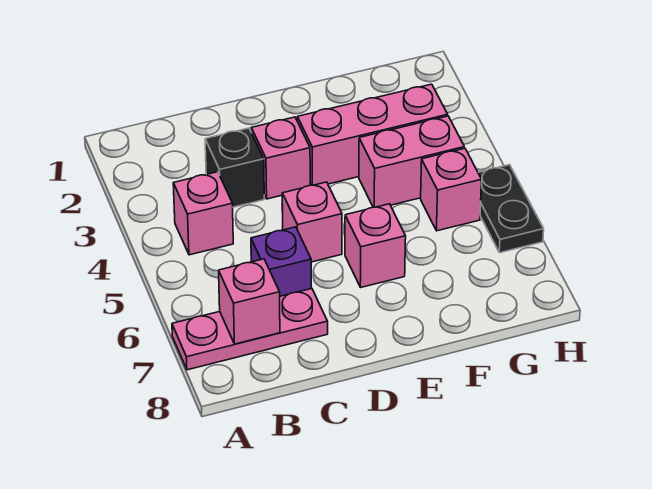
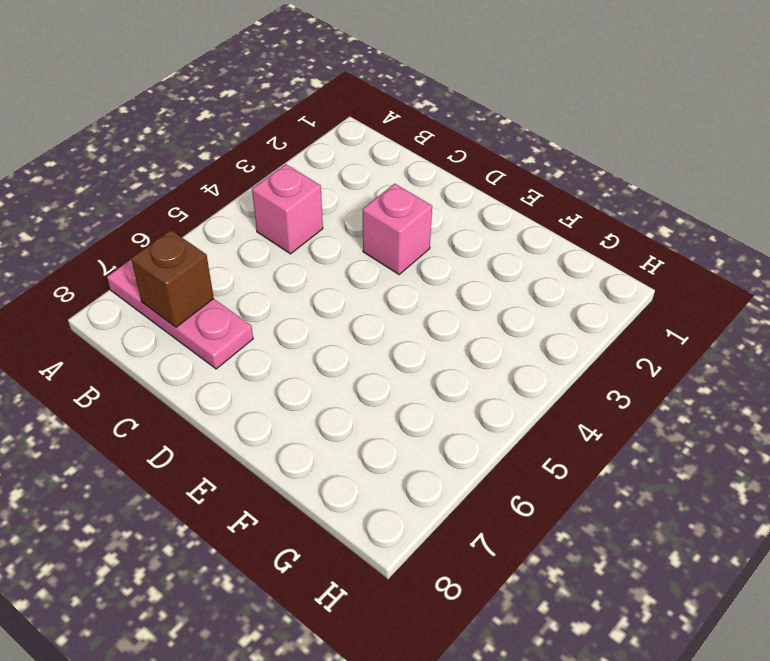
brown brick B7 level 2 -> pink brick B7 level 2
none -> black brick C3 level 1
none -> purple brick C6 level 1
none -> pink brick D5 level 1

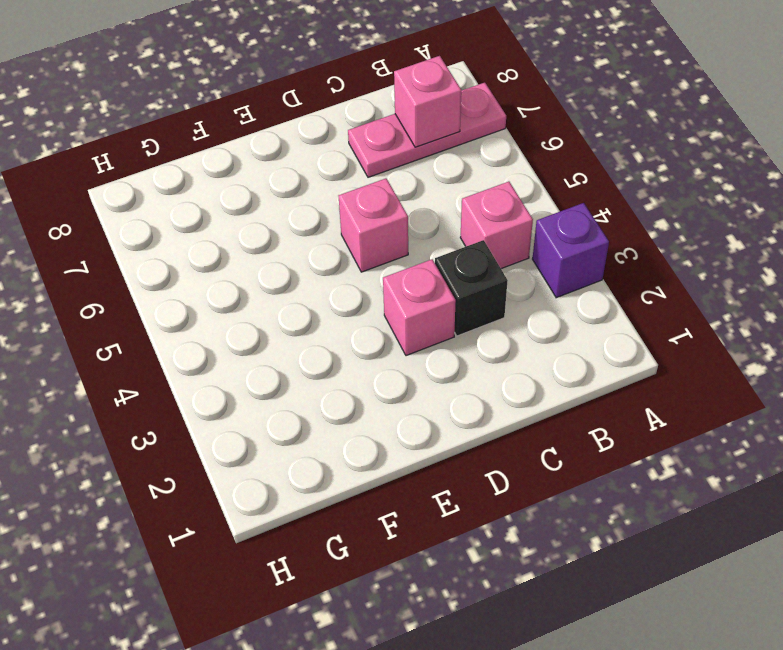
purple brick A3 level 1 -> purple brick C6 level 1
none -> pink brick E3:G3 level 1
none -> pink brick E6 level 1
none -> pink brick F4:G4 level 1

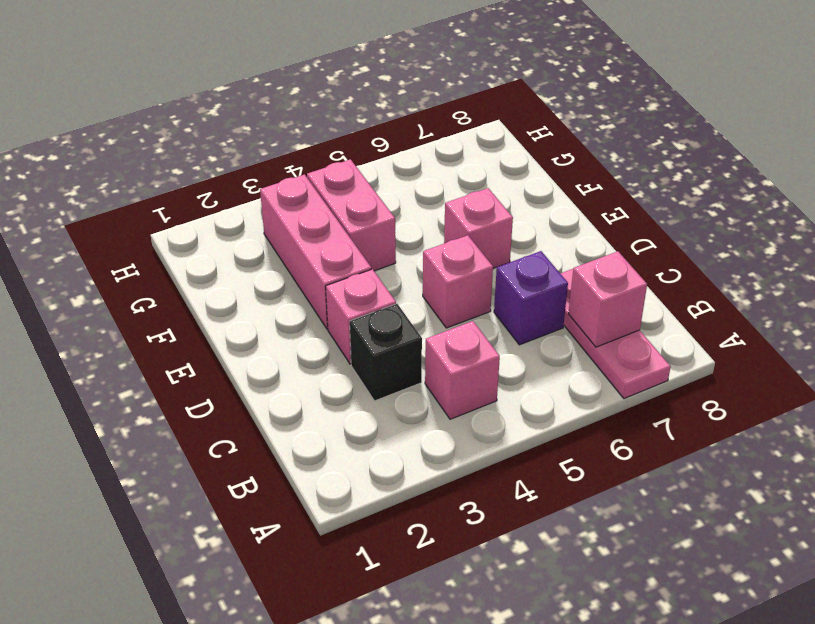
none -> pink brick G5 level 1
none -> black plate H5:H6 level 1

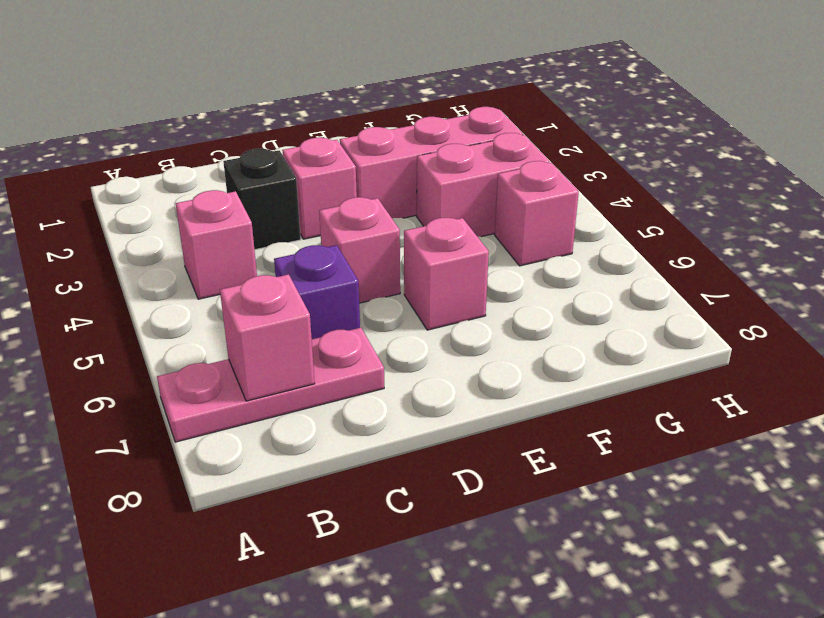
none -> black plate H5:H6 level 1

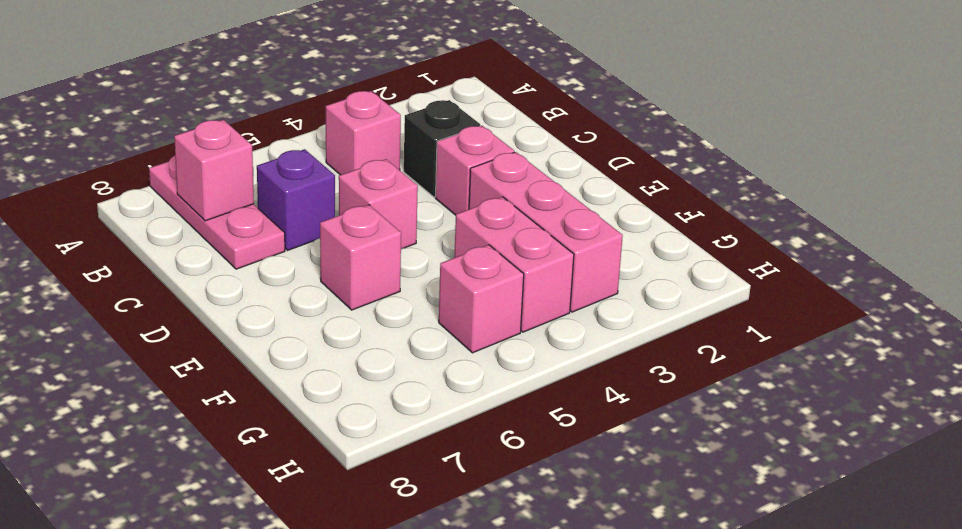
none -> black plate H5:H6 level 1

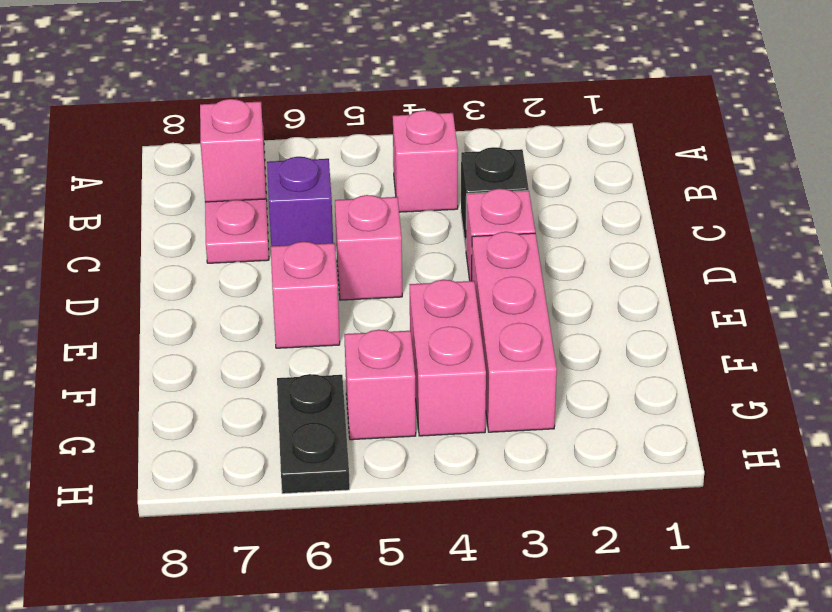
black plate G6:H6 level 1 -> black plate H5:H6 level 1

